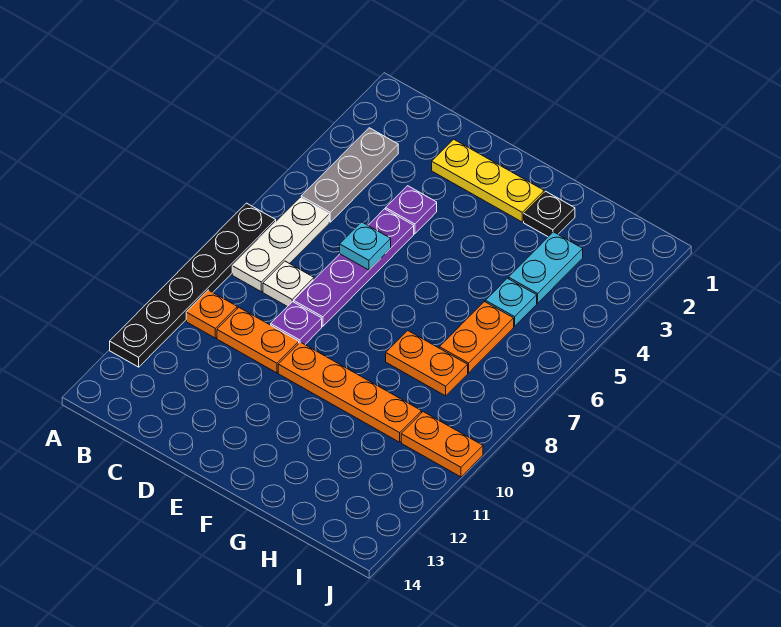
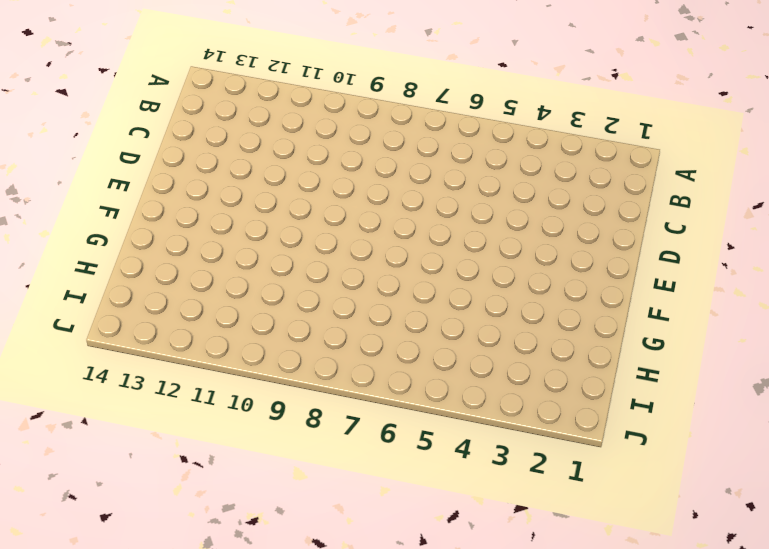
none -> black plate A7:A12 level 1
none -> grey plate B3:B5 level 1
none -> white plate B6:B8 level 1

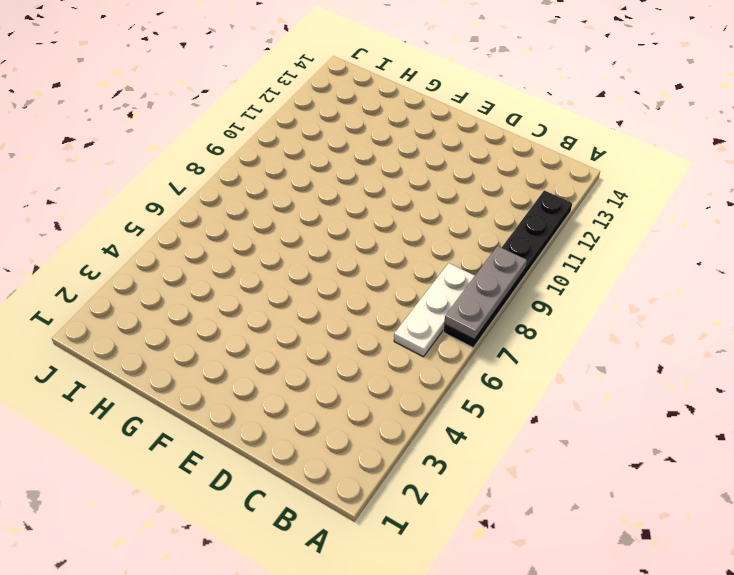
grey plate A7:A9 level 2 -> grey plate B3:B5 level 1
none -> orange plate B10 level 1
none -> white plate C8 level 1
none -> orange plate C10:D10 level 1

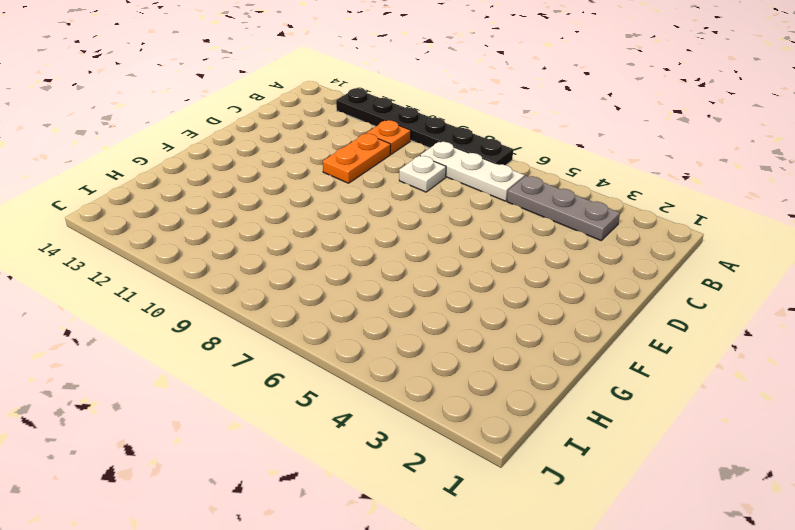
none -> yellow plate D2:F2 level 1
none -> purple plate D4 level 1
none -> purple plate D5:D8 level 1

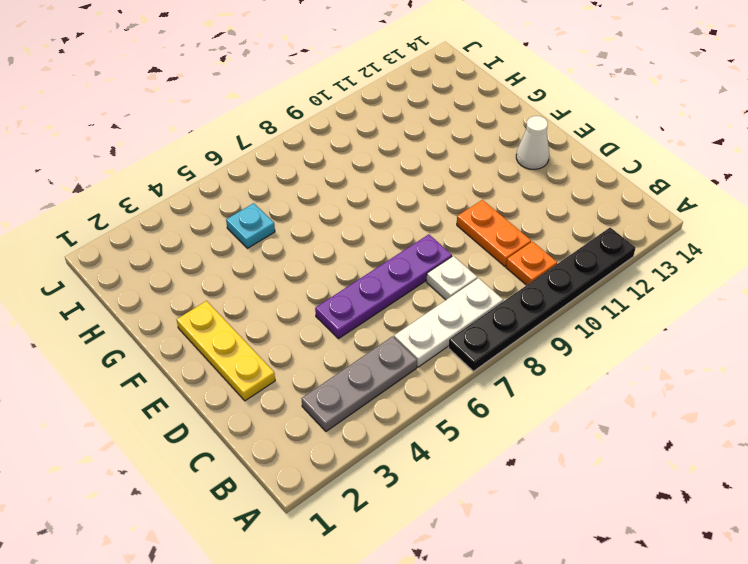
white cone E13 level 1 -> none
none -> purple plate D4 level 1
none -> purple plate D9 level 1
none -> orange plate E10:H10 level 1

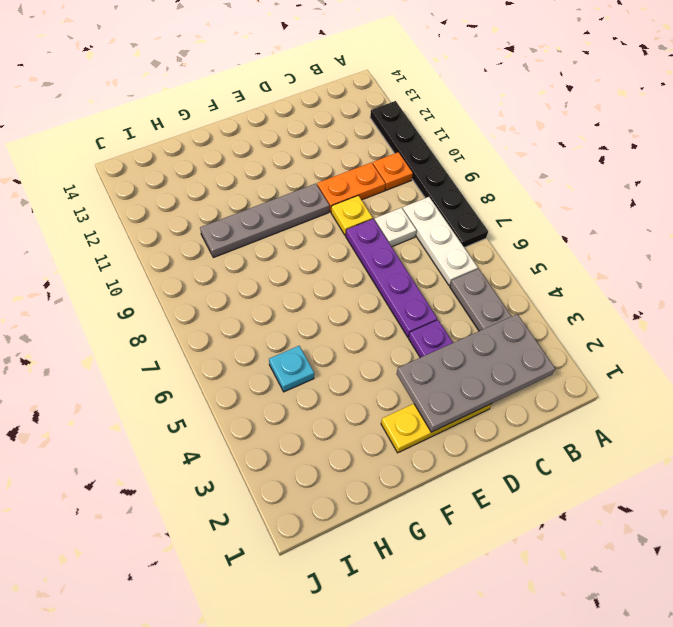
grey plate B2:E3 level 2 -> none
yellow plate D9 level 1 -> purple plate D9 level 1
grey plate E10:H10 level 1 -> orange plate E10:H10 level 1
none -> black plate G2 level 1
none -> orange plate G8:H8 level 1
none -> cyan plate H3:H4 level 1

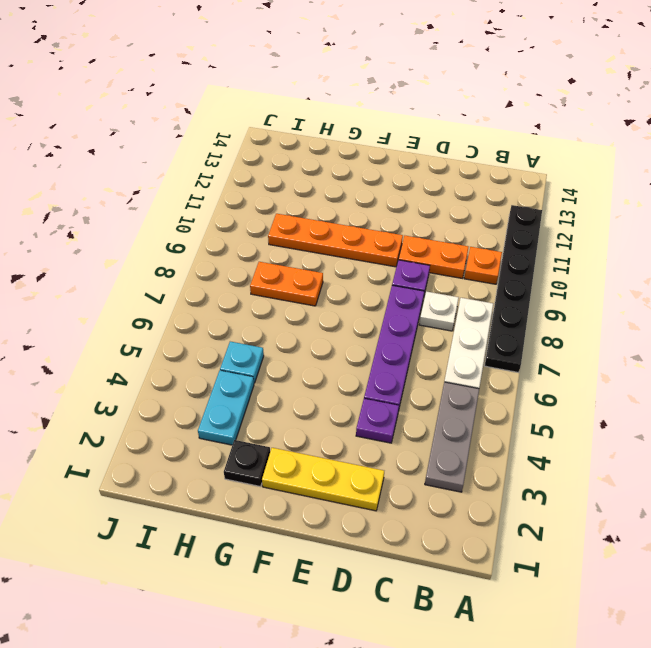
none -> orange plate H6:H7 level 1
none -> orange plate I10:J10 level 1
none -> cyan plate D6 level 2

